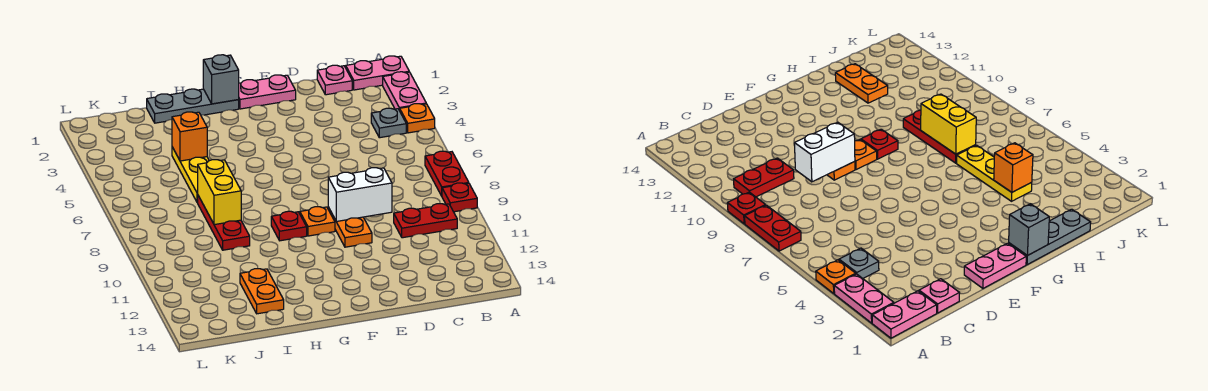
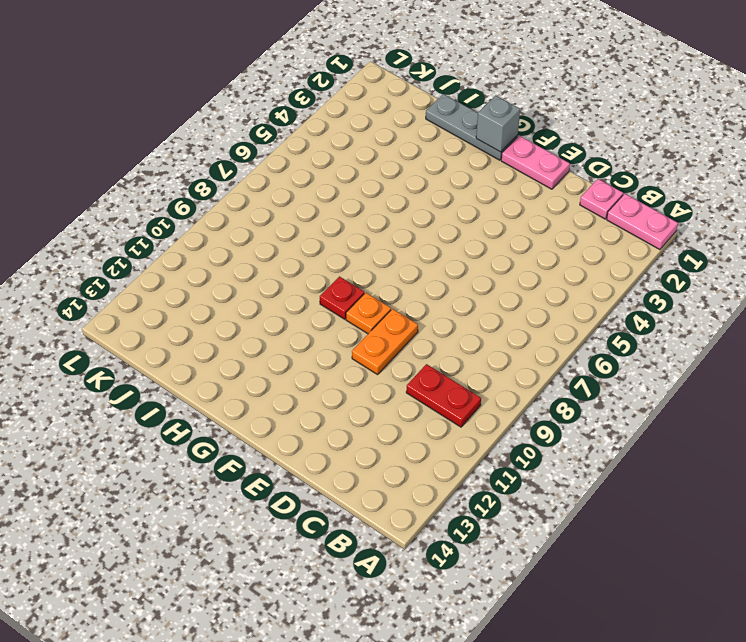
none -> pink plate A2:A3 level 1
none -> orange plate A4 level 1
none -> red plate A7:A8 level 1

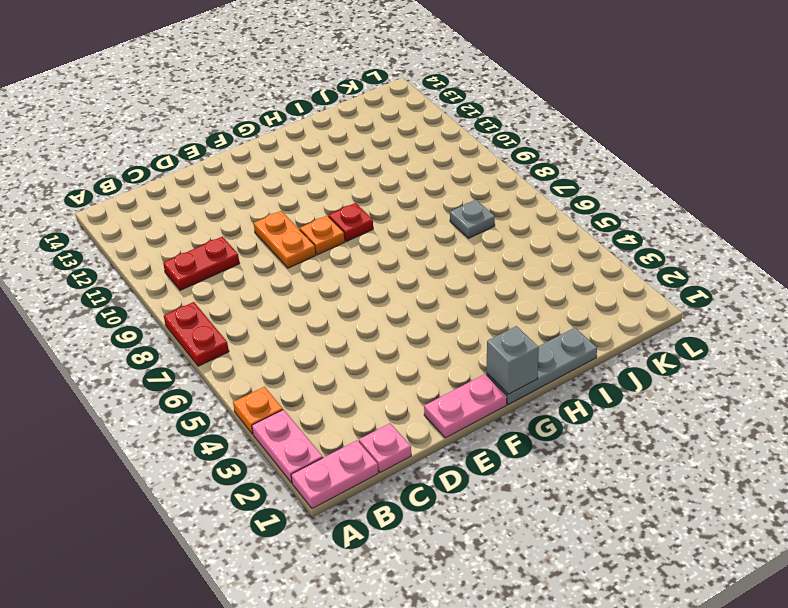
grey plate J7 level 1 -> grey plate B4 level 1
none -> red plate A9 level 1
none -> yellow plate I4:I6 level 1
none -> red plate I7:I9 level 1

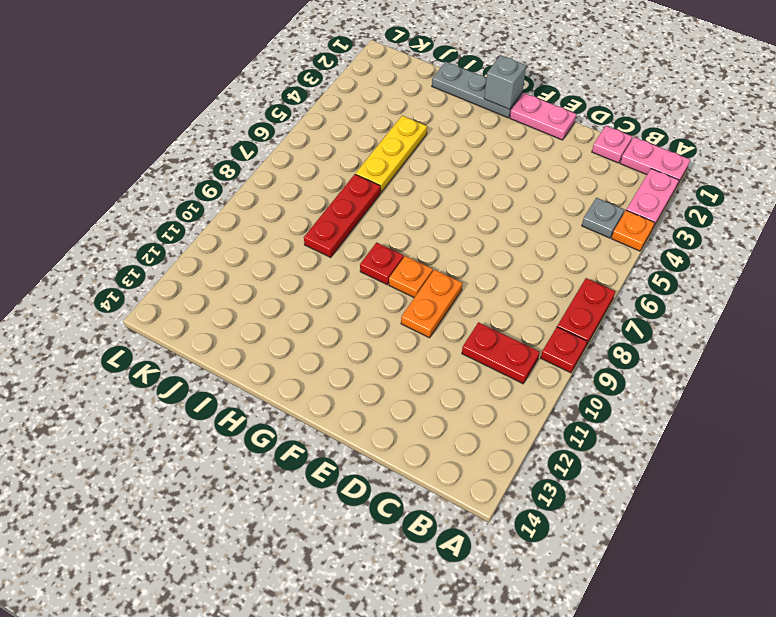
none -> orange plate I12:I13 level 1
none -> white brick D9:E9 level 2
none -> orange brick I4 level 2

